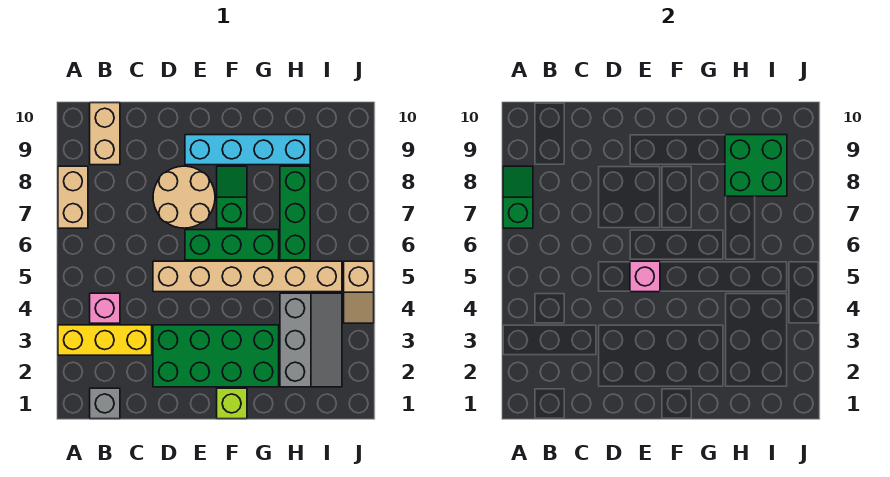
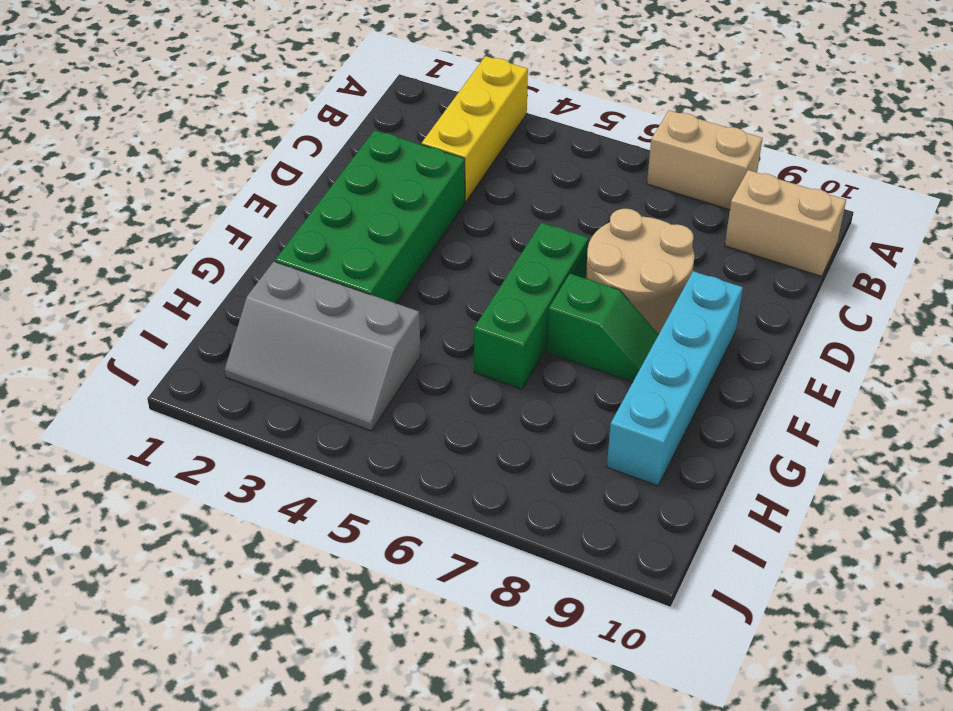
none -> grey brick B1 level 1
none -> pink brick B4 level 1
none -> tan brick D5:I5 level 1

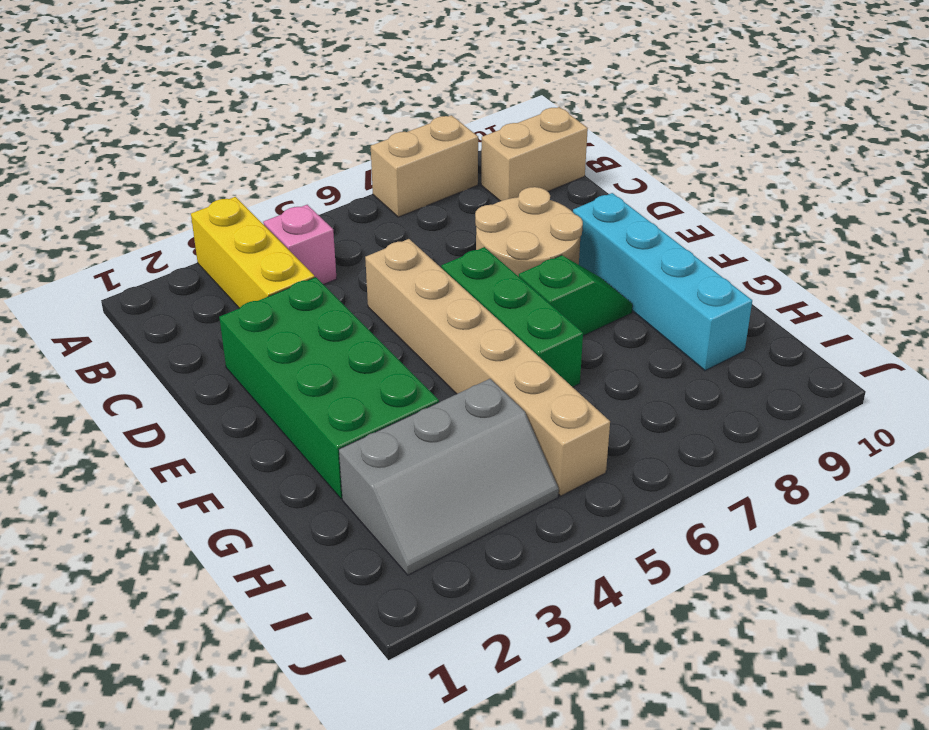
none -> grey brick B1 level 1
none -> lime brick F1 level 1
none -> green brick H6:H8 level 1

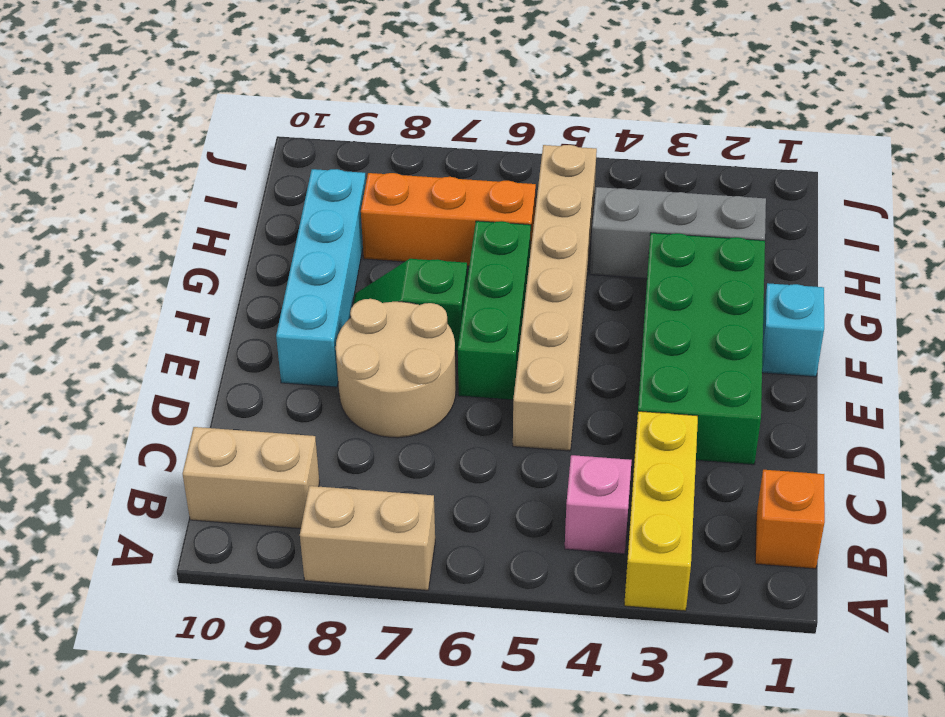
orange brick B1 level 1 -> grey brick B1 level 1
cyan brick F1 level 1 -> lime brick F1 level 1
orange brick H6:H8 level 1 -> green brick H6:H8 level 1
none -> tan slope J4:J5 level 1 top 5
none -> green slope A7:A8 level 2 top 7
none -> pink brick E5 level 2

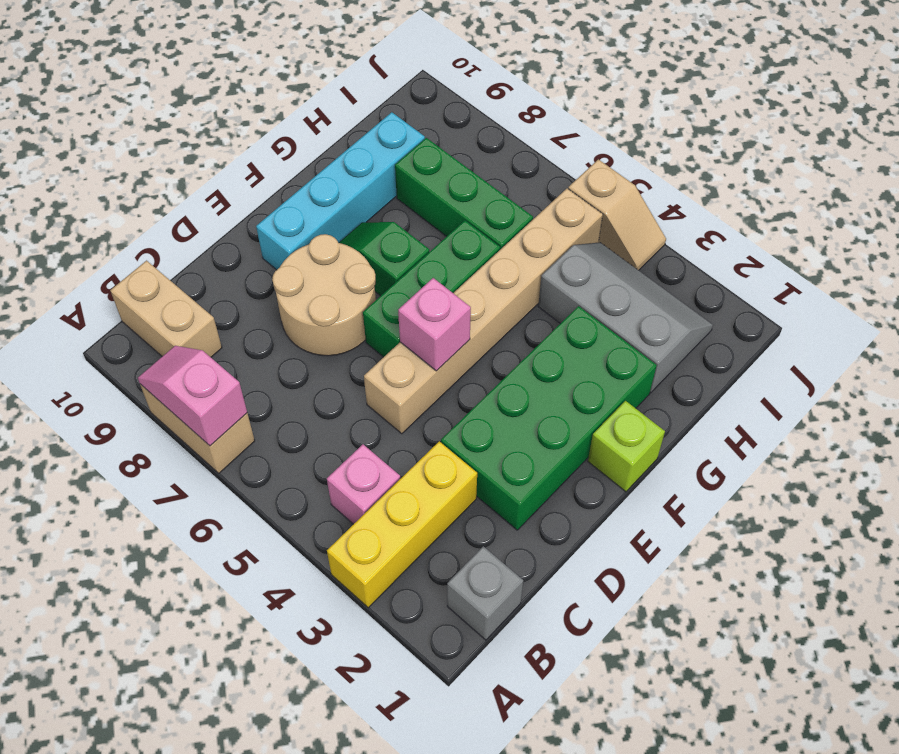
pink slope A7:A8 level 2 top 7 -> green slope A7:A8 level 2 top 7
none -> green brick H8:I9 level 2

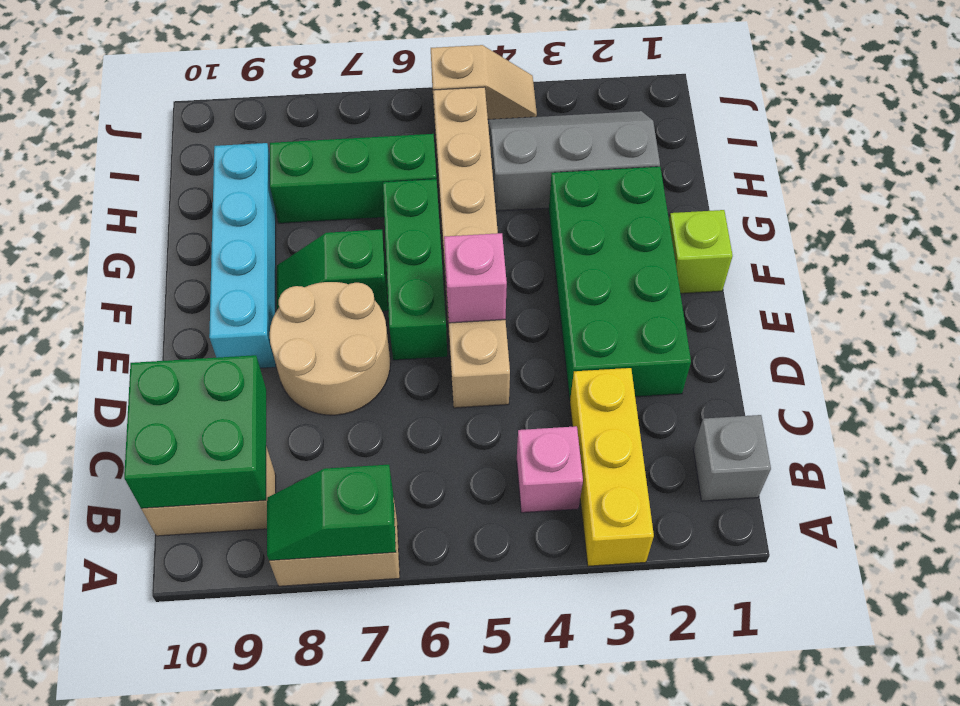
green brick B9:C10 level 2 -> green brick H8:I9 level 2

